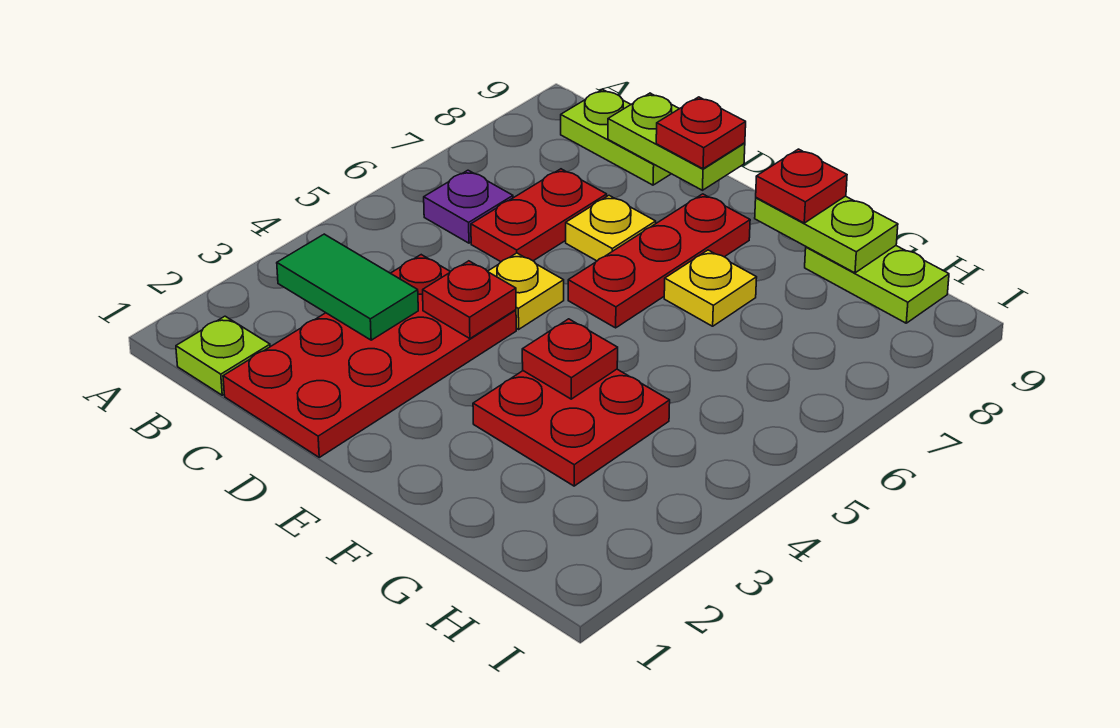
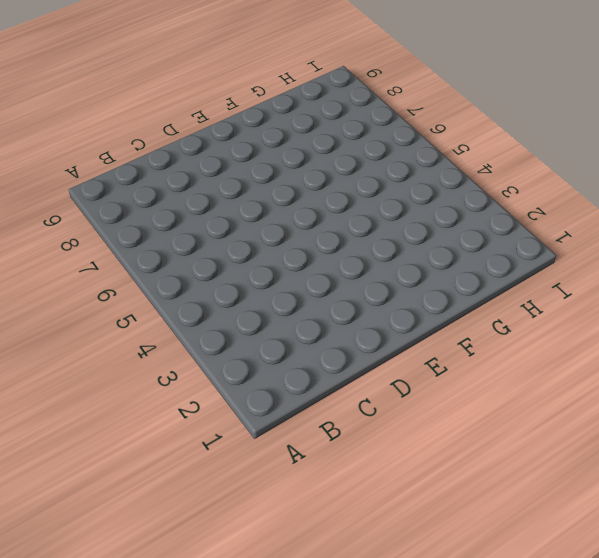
none -> lime plate B1 level 1
none -> purple plate B6 level 1
none -> lime plate B9:C9 level 1

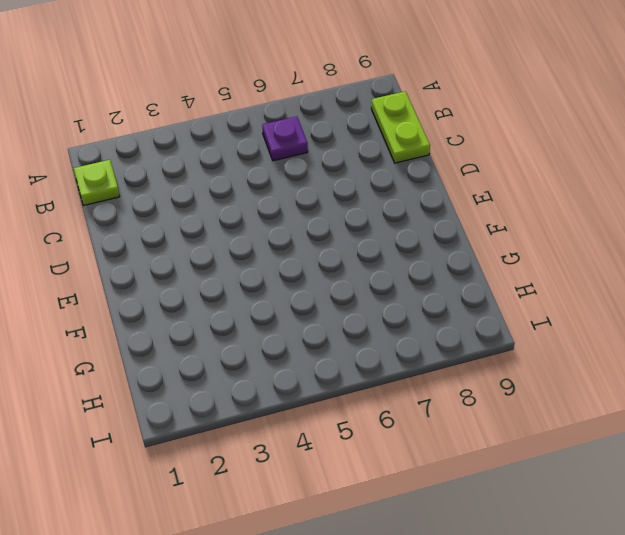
none -> red plate C1:D4 level 1
none -> red plate C6:C7 level 1
none -> yellow plate D5 level 1

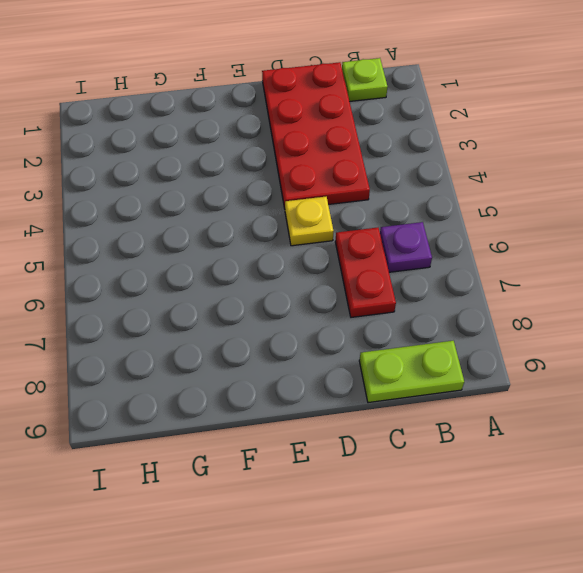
none -> yellow plate D7 level 1
none -> red plate E6:E8 level 1
none -> red plate F3:G4 level 1

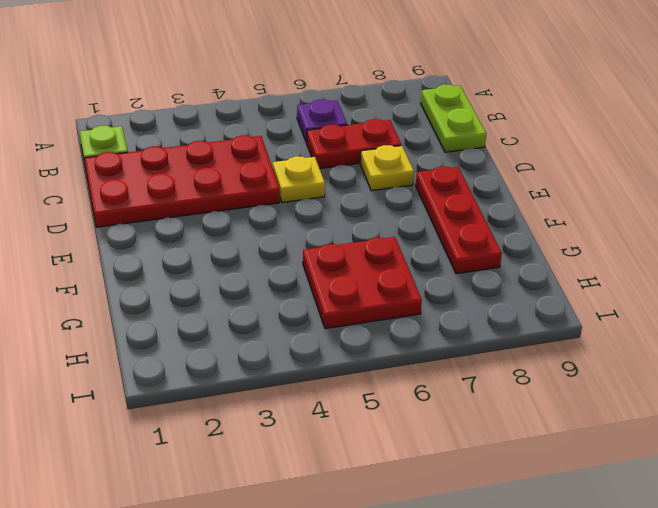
red plate E8:G8 level 1 -> red plate E6:E8 level 1
red plate G5:H6 level 1 -> red plate F3:G4 level 1
none -> yellow plate F7 level 1
none -> lime plate G9:H9 level 1
none -> green tile B3:C3 level 2

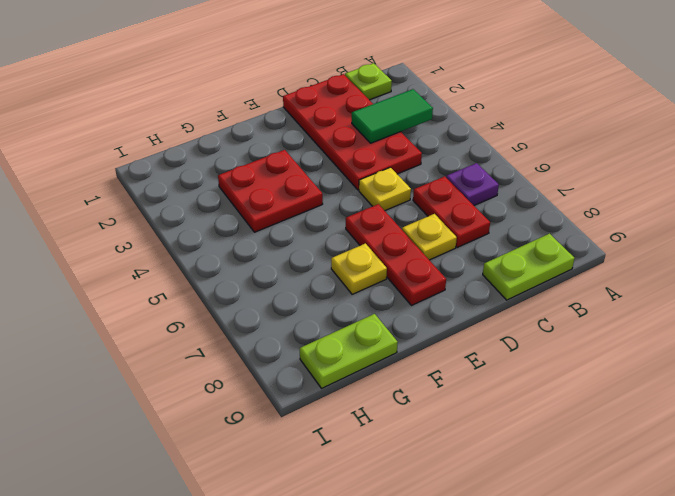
none -> lime plate C9:D9 level 2
none -> red plate D4 level 2
none -> red plate F4 level 2

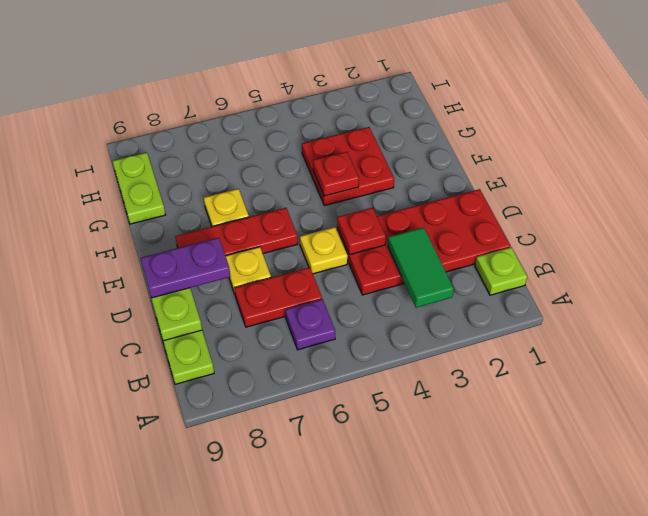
purple plate D8:D9 level 3 -> red plate D9 level 3
none -> lime plate F9:G9 level 2
none -> red plate F9 level 3

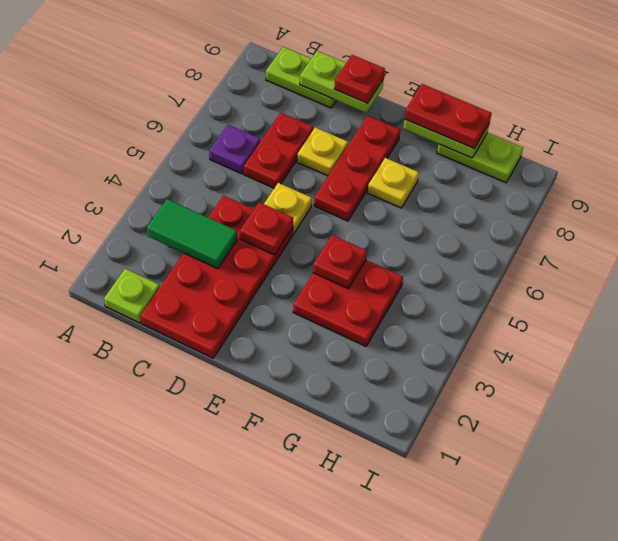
red plate F9:G9 level 3 -> red plate F9 level 3

